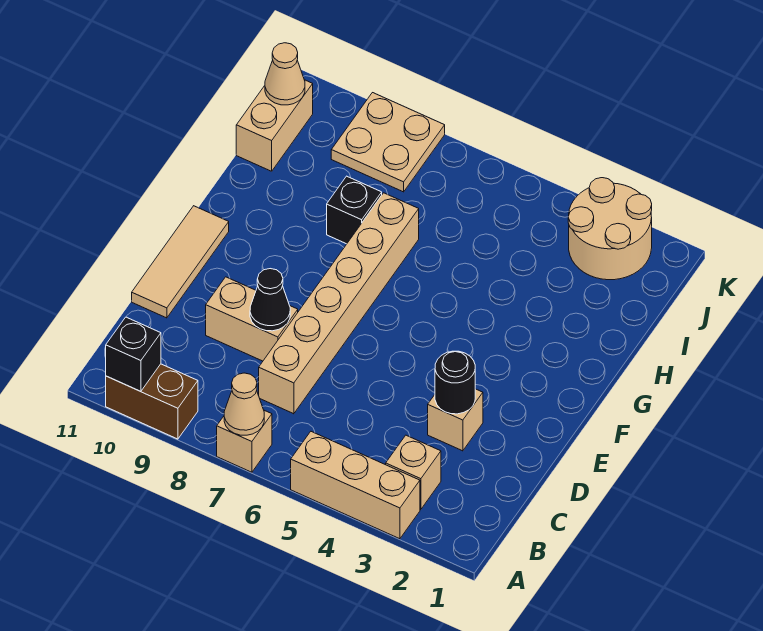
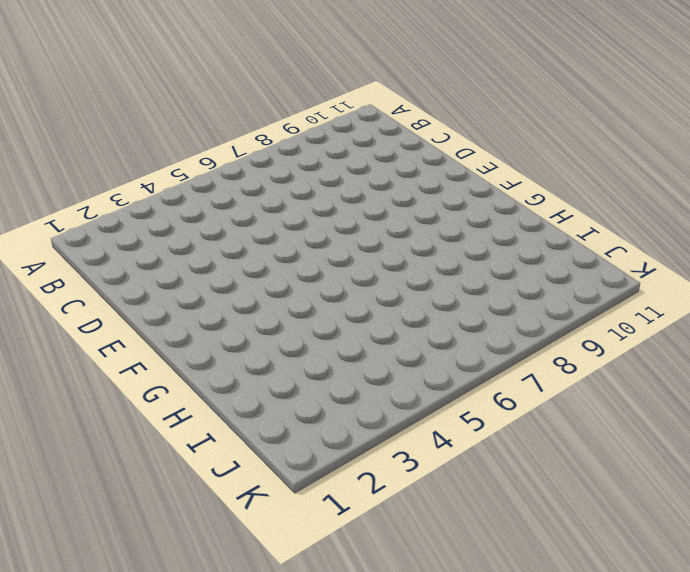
none -> tan brick A3:A5 level 1
none -> tan brick A7 level 1
none -> brown brick A9:A10 level 1

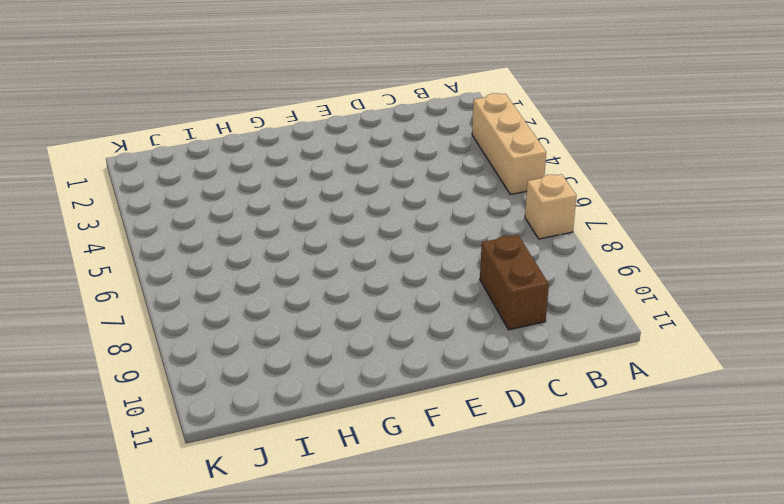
brown brick C9:C10 level 1 -> brown brick A9:A10 level 1
none -> tan brick B3 level 1
none -> tan brick C7:H7 level 1
none -> tan brick D3 level 1

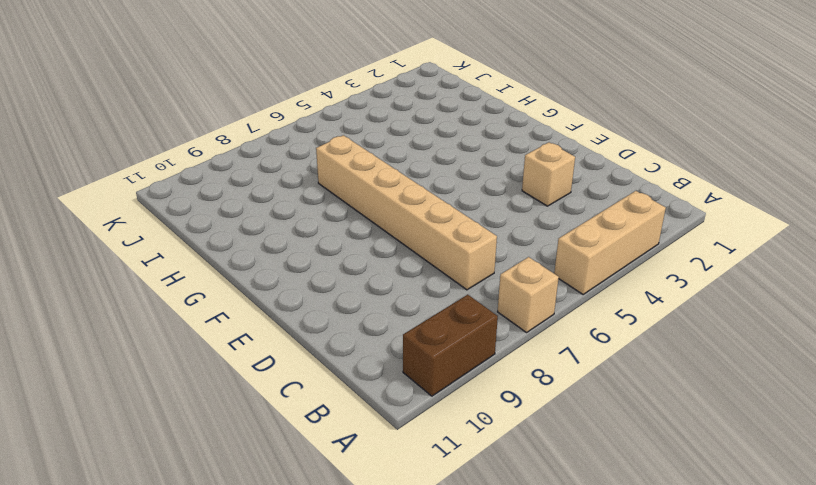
none -> tan brick B3 level 1
none -> tan brick D8:D9 level 1
none -> tan tile D11:F11 level 1

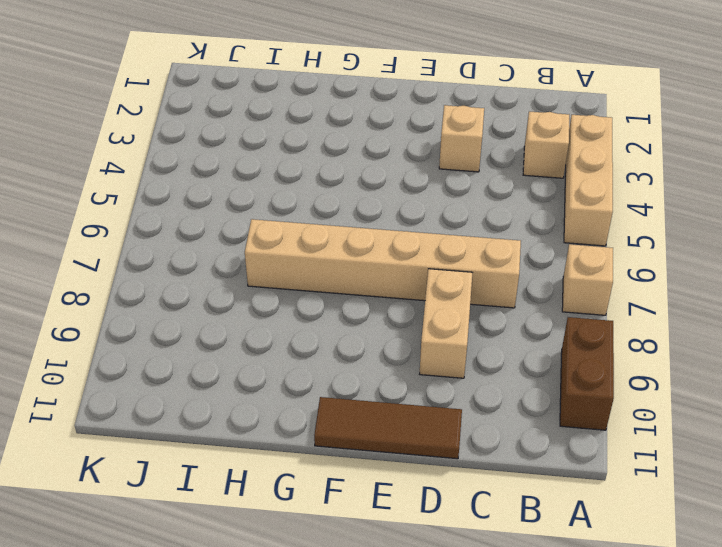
brown tile D11:F11 level 1 -> tan tile D11:F11 level 1
none -> black brick H8 level 1
none -> tan brick I11:J11 level 1
none -> tan round brick J2:K3 level 1

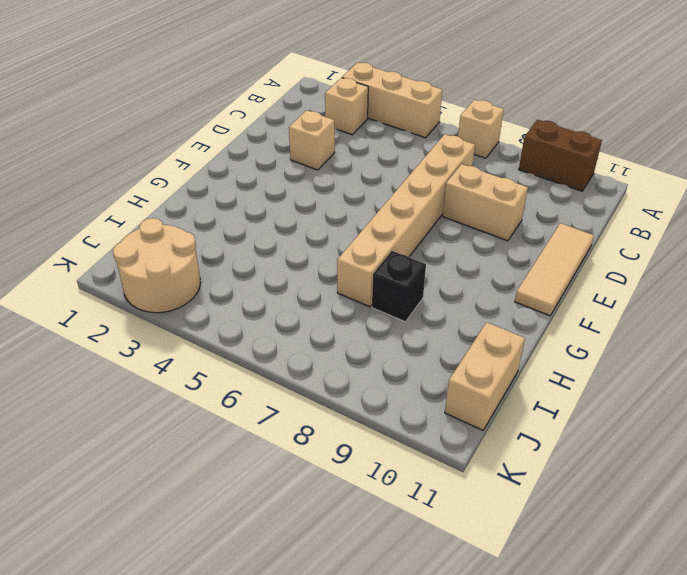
none -> tan plate J8:K9 level 1
none -> tan cone A7 level 2
none -> black brick A10 level 2

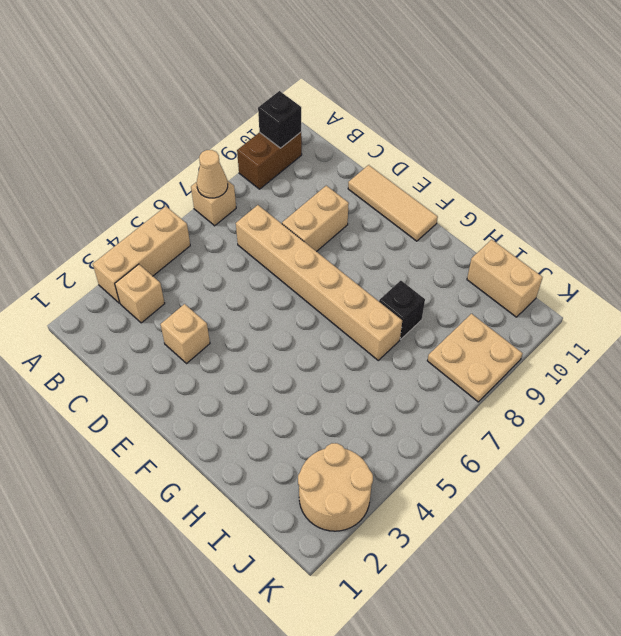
none -> black round brick D3 level 2
none -> black cone D8 level 2
none -> tan cone J11 level 2

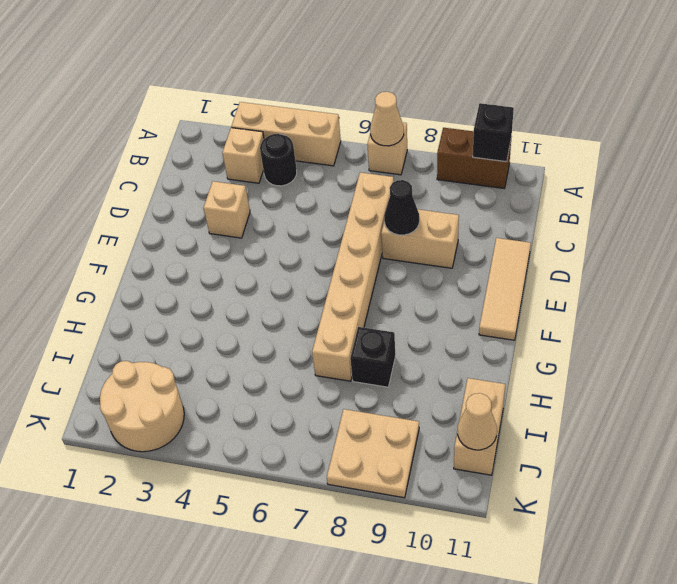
black round brick B4 level 1 -> black round brick D3 level 2

